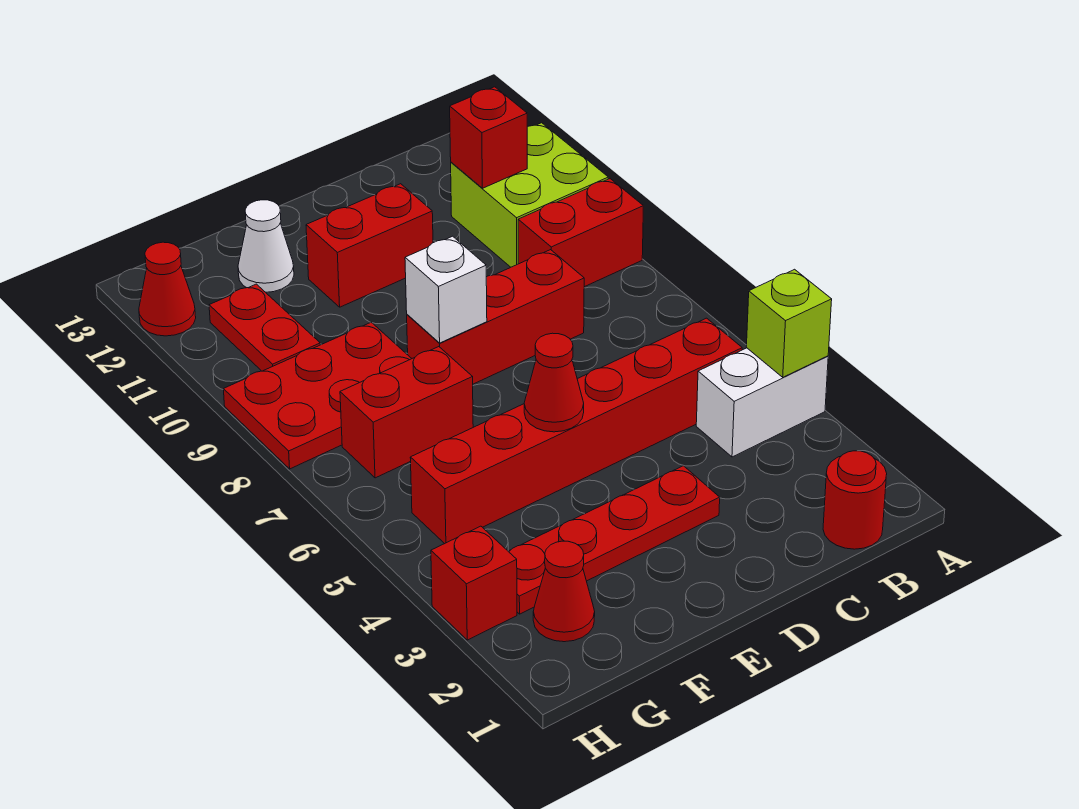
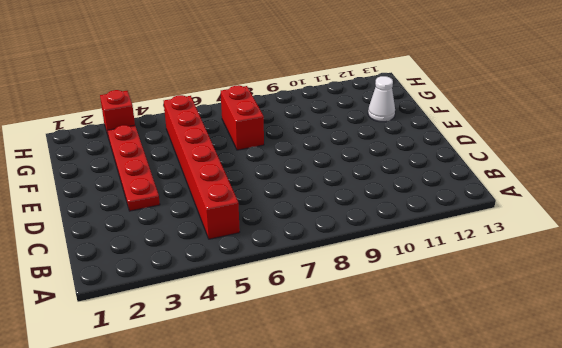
none -> white brick A4:B4 level 1
none -> red brick A9:B9 level 1
none -> lime brick A10:B11 level 1

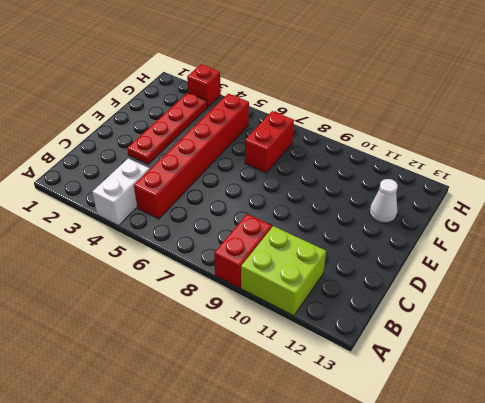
none -> red round brick B1 level 1
none -> red brick C8:E8 level 1
none -> red brick D11:E11 level 1

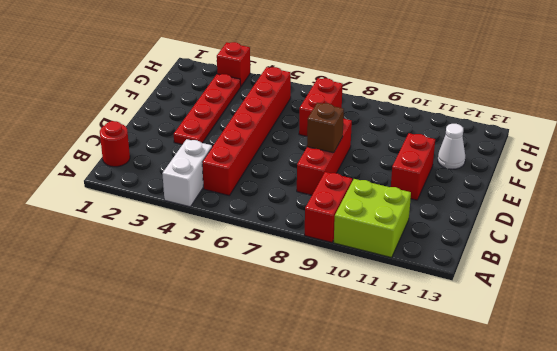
brown brick D8 level 2 -> none
none -> red plate F8:H9 level 1
none -> red cone G2 level 1
none -> red plate G10:G11 level 1

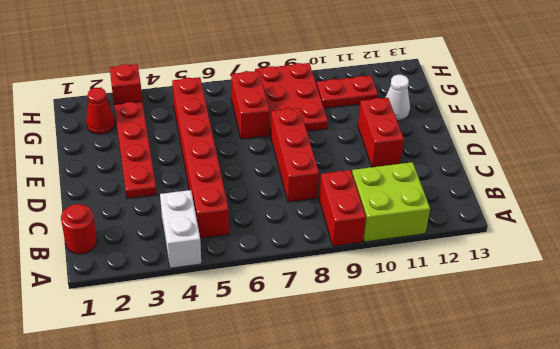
none -> red cone H12 level 1
none -> lime brick A4 level 2
none -> red brick B11 level 2

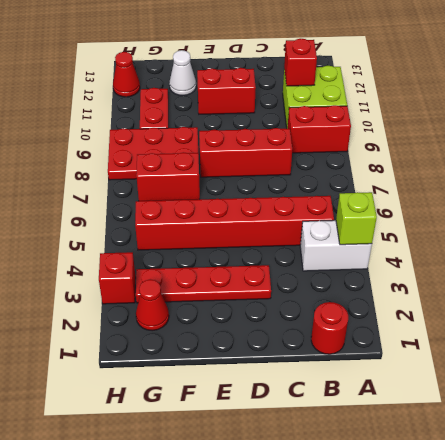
none -> red cone E5 level 2
none -> white brick E8 level 2

